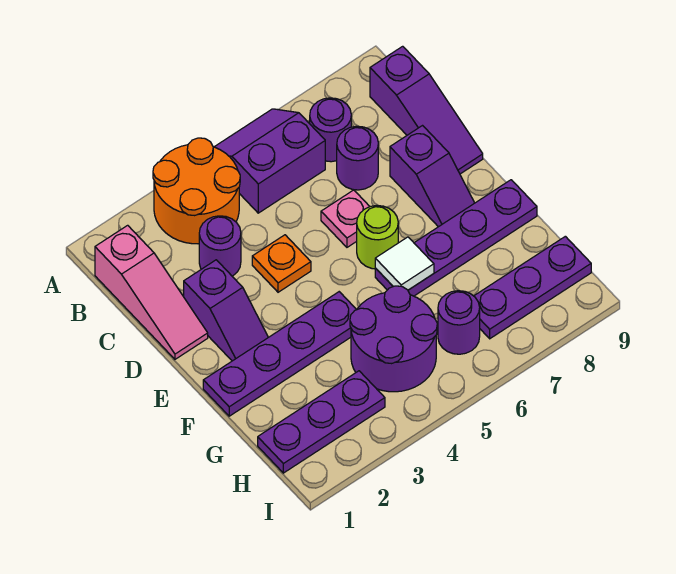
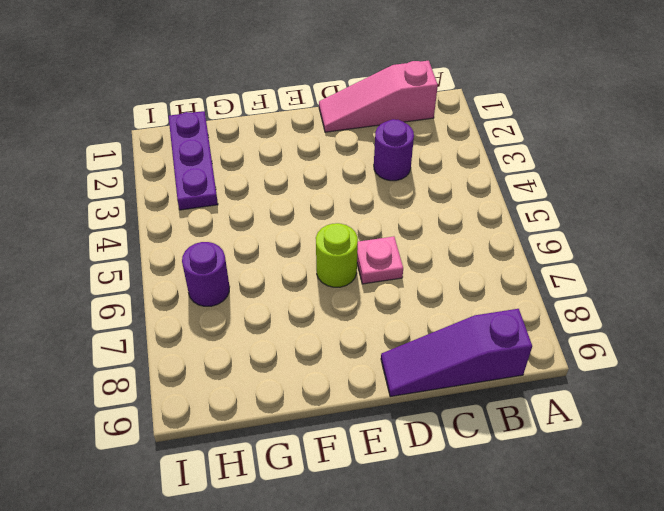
none -> orange round brick A3:B4 level 1
none -> purple slope A5:B6 level 1 top B
none -> purple round brick B7 level 1

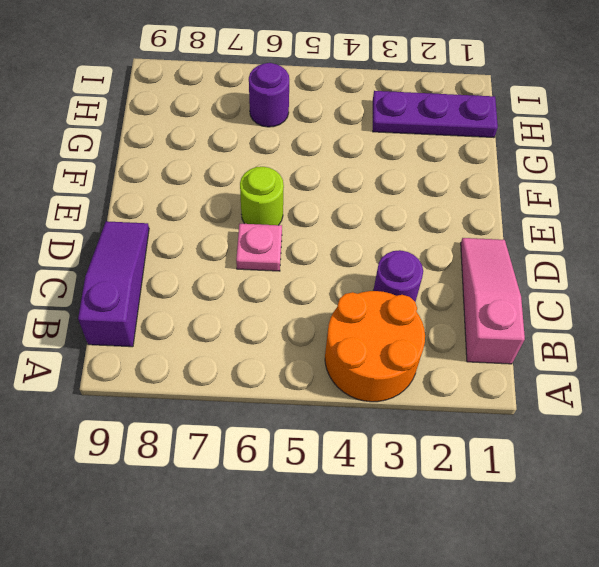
none -> purple slope A5:B6 level 1 top B
none -> purple round brick B7 level 1
none -> purple round brick C7 level 1

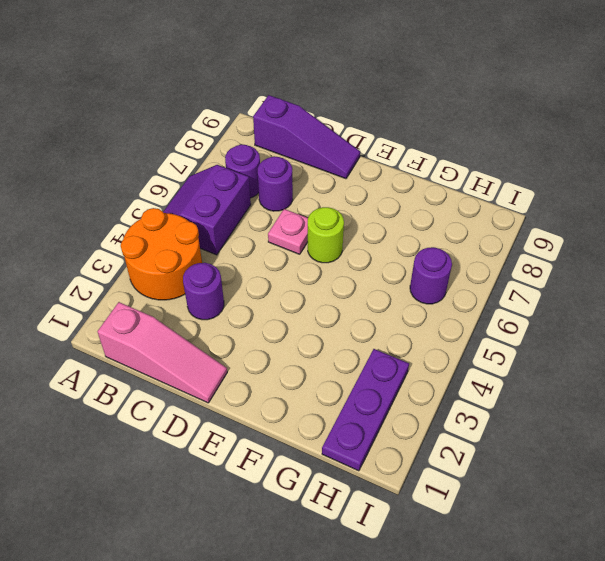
none -> purple slope D2:E2 level 1 top D
none -> orange plate D4 level 1
none -> purple slope D8:E8 level 1 top D

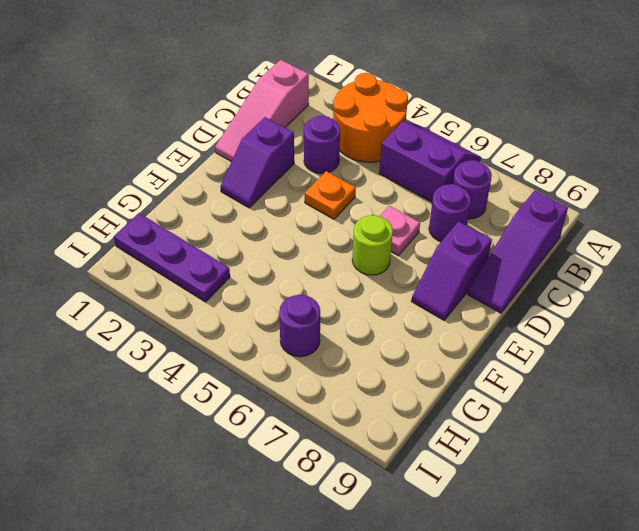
none -> purple plate F1:F4 level 1
none -> purple plate F6:F9 level 1
none -> purple round brick G4:H5 level 1

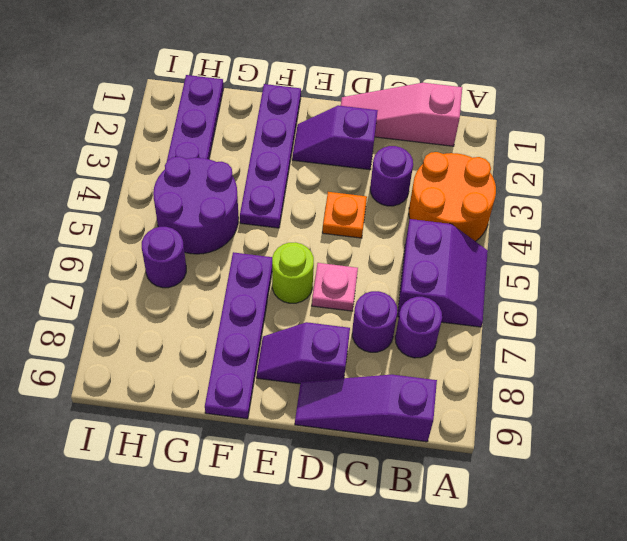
none -> purple plate H7:H9 level 1
none -> white tile F6 level 2

